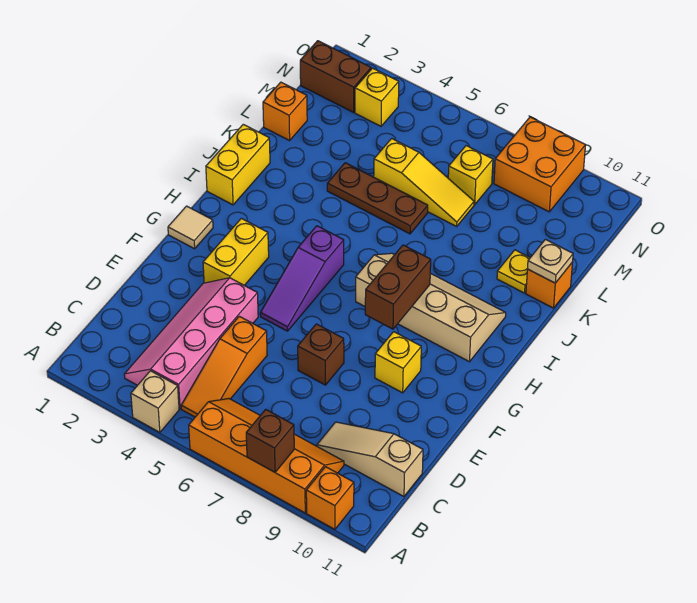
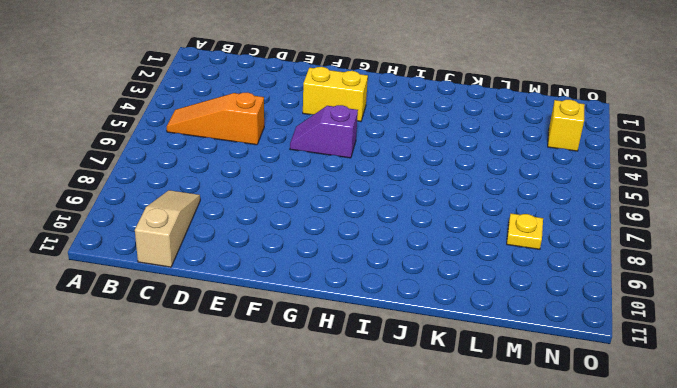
purple slope F5:G5 level 1 top G -> purple slope F5:H5 level 1 top H
yellow plate M8 level 1 -> yellow plate K10 level 1
none -> tan brick A4 level 1
none -> orange slope A6:B9 level 1 top A
none -> orange brick A10 level 1

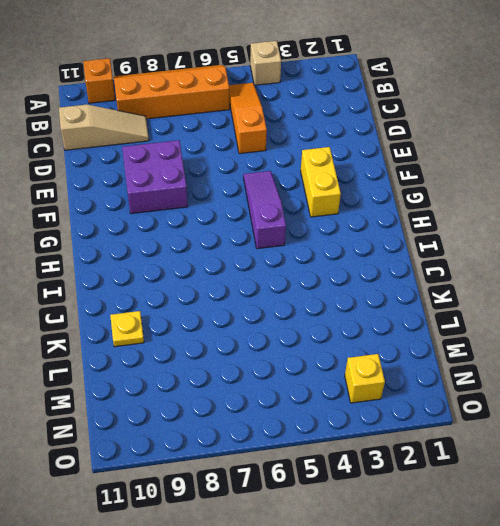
orange slope A6:B9 level 1 top B -> orange slope A6:B9 level 1 top A
purple brick E8:F9 level 1 -> yellow brick F9 level 1
none -> pink slope B3:E4 level 1 top 4
none -> brown brick E7 level 1
none -> tan tile G1 level 1

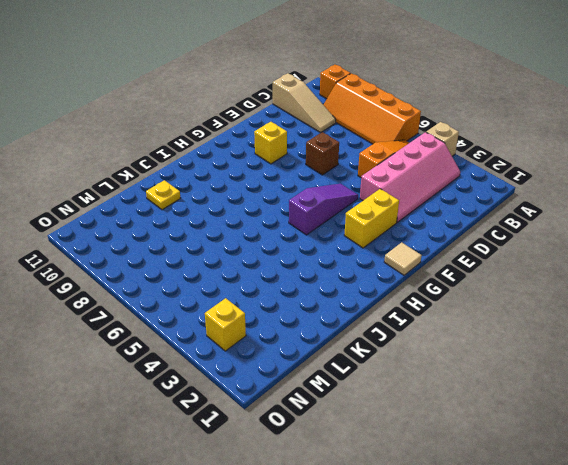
none -> tan slope H7:I10 level 1 top H
none -> yellow brick I1:J1 level 1
none -> brown plate K4:K6 level 1

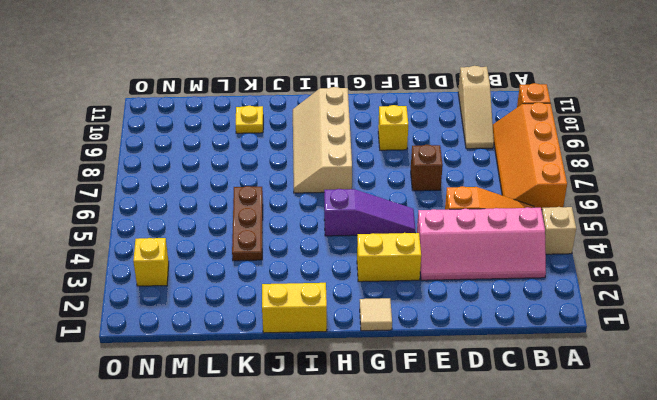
none -> orange brick K11 level 1
none -> orange brick L1 level 1
none -> yellow slope L5:L7 level 1 top 5

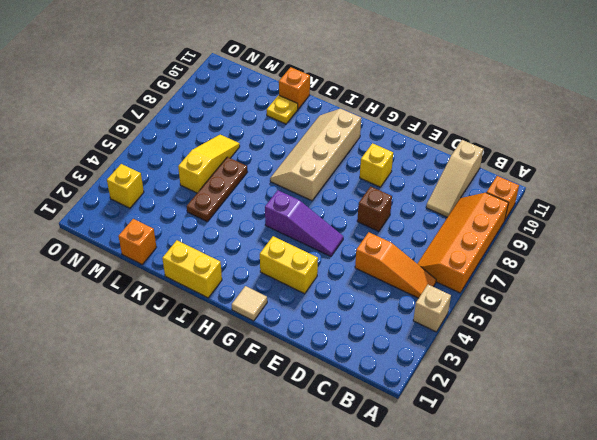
none -> pink slope B3:E4 level 1 top 4
none -> yellow brick M7 level 1
none -> brown brick N1:N2 level 1

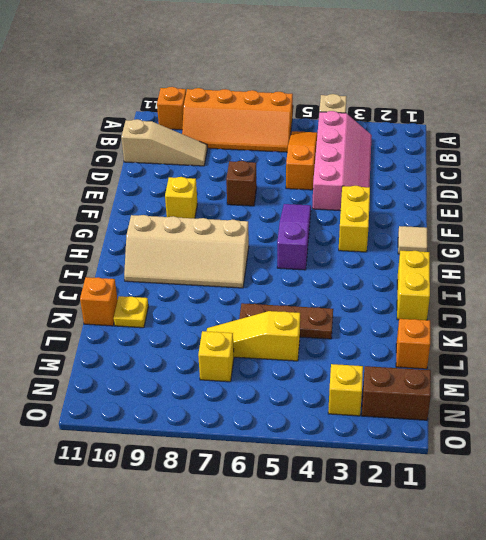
none -> orange brick N8:O9 level 1
none -> brown brick A8 level 2
none -> brown brick G8:H8 level 2

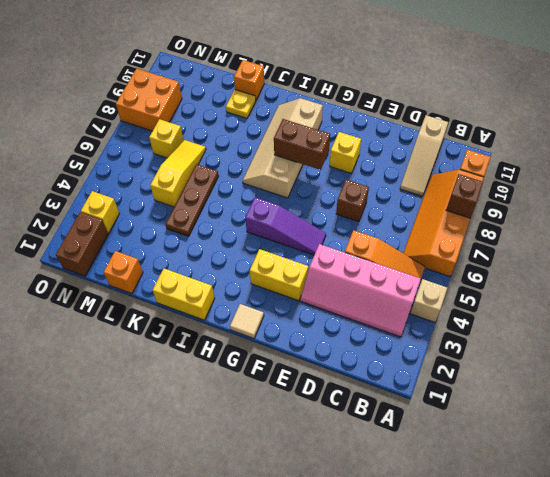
none -> tan plate K11 level 2

